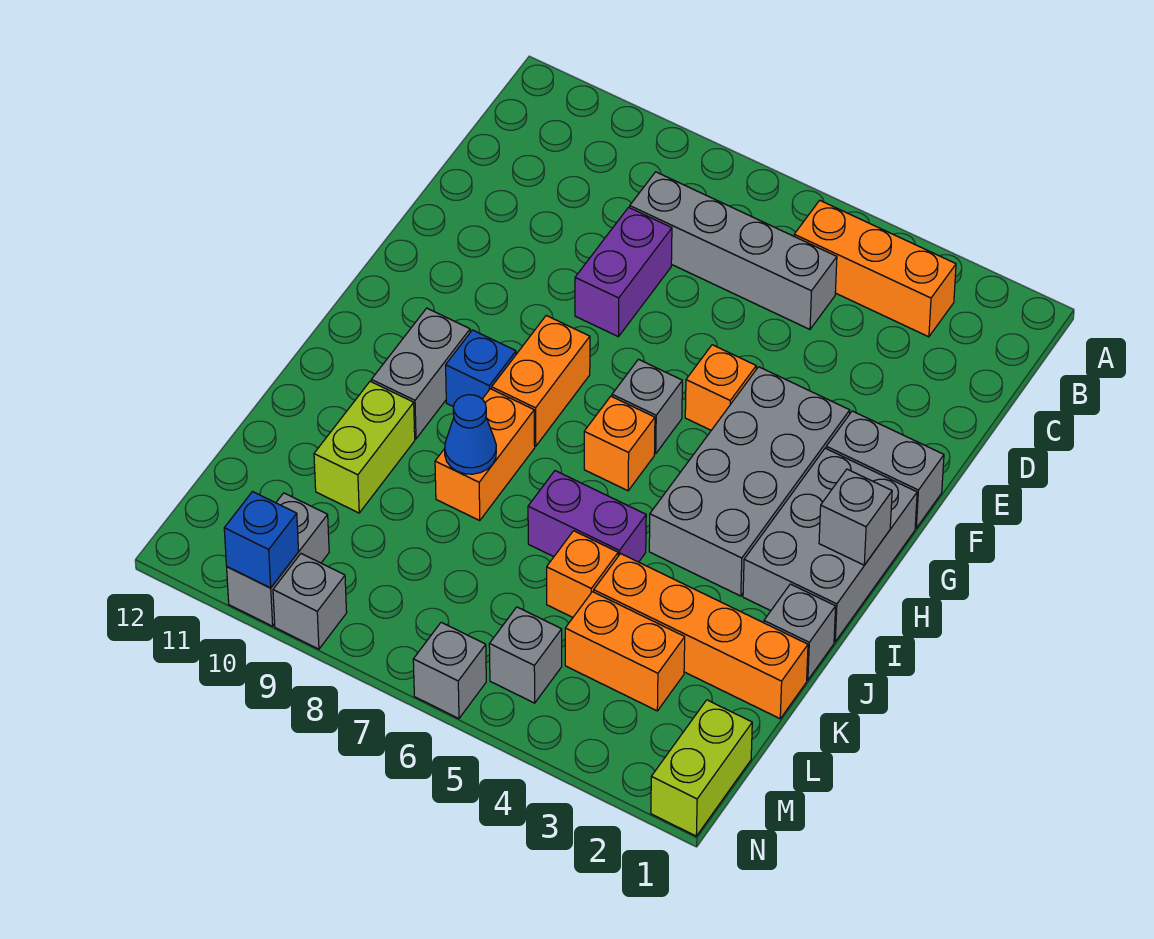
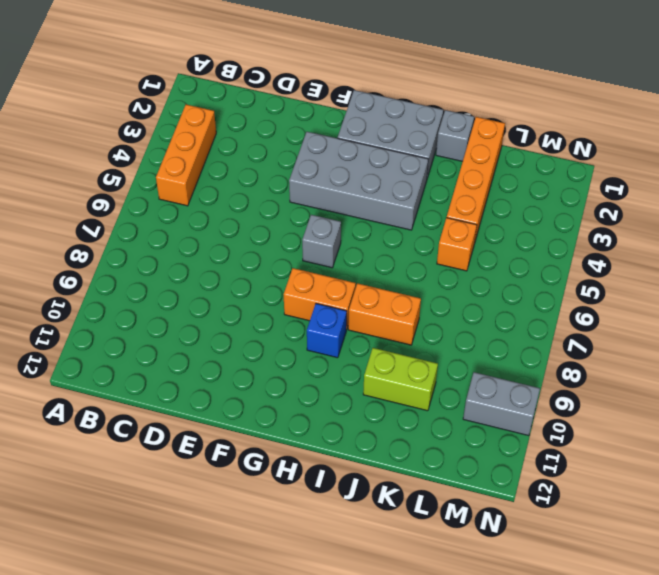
none -> grey brick C5:C8 level 1
none -> purple brick D8:E8 level 1
none -> grey brick F1:F2 level 1

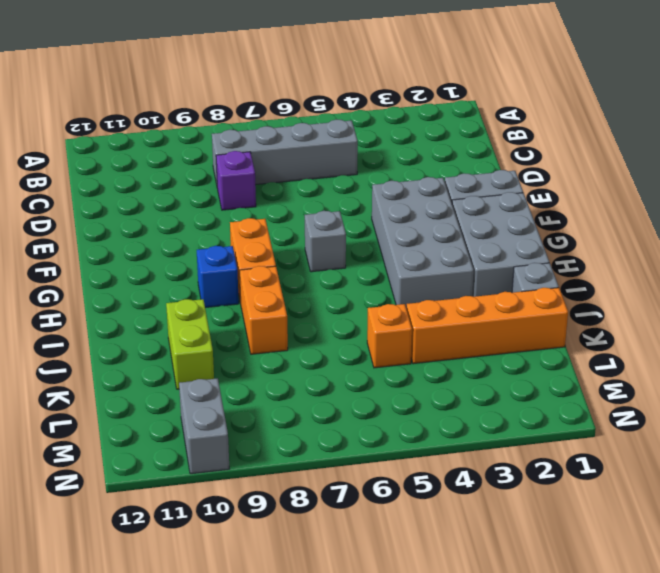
purple brick D8 level 1 -> purple brick D8:E8 level 1
none -> orange brick B3:B5 level 1
none -> orange brick F5 level 1
none -> orange brick H6 level 1

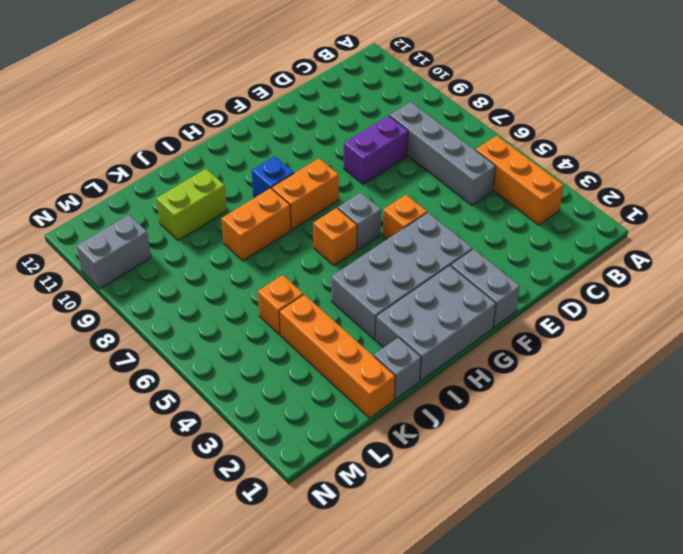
none -> grey brick H10:I10 level 1
none -> purple brick J5:J6 level 1
none -> orange brick L3:L4 level 1

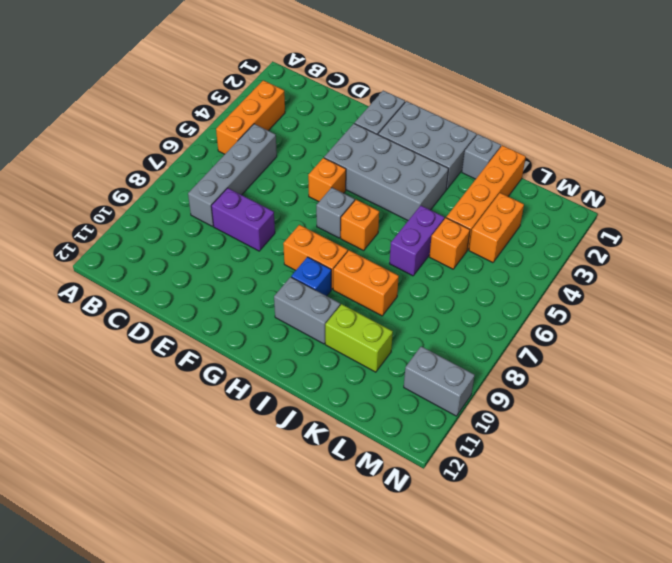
none -> lime brick M1:N1 level 1
none -> grey brick M5 level 1
none -> grey brick N6 level 1

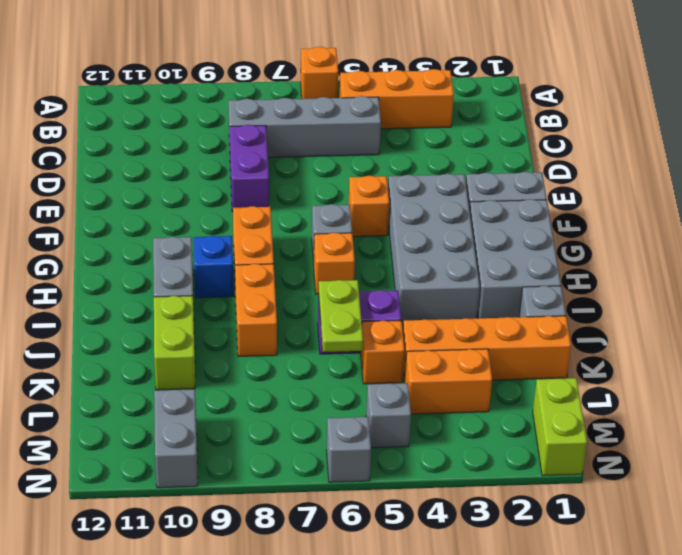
orange brick A6 level 1 -> none
lime plate J6:K6 level 2 -> none
none -> grey brick N9 level 1
none -> grey brick H1 level 2
none -> blue cone J8 level 2

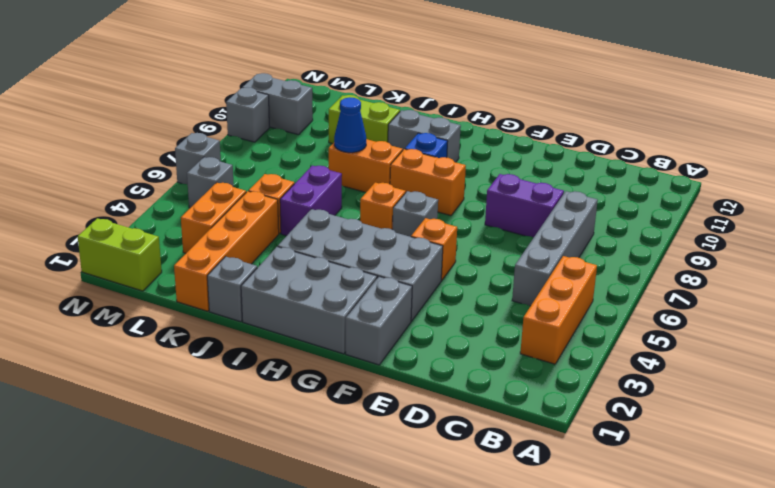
none -> grey brick H1 level 2
none -> blue brick N10 level 2

